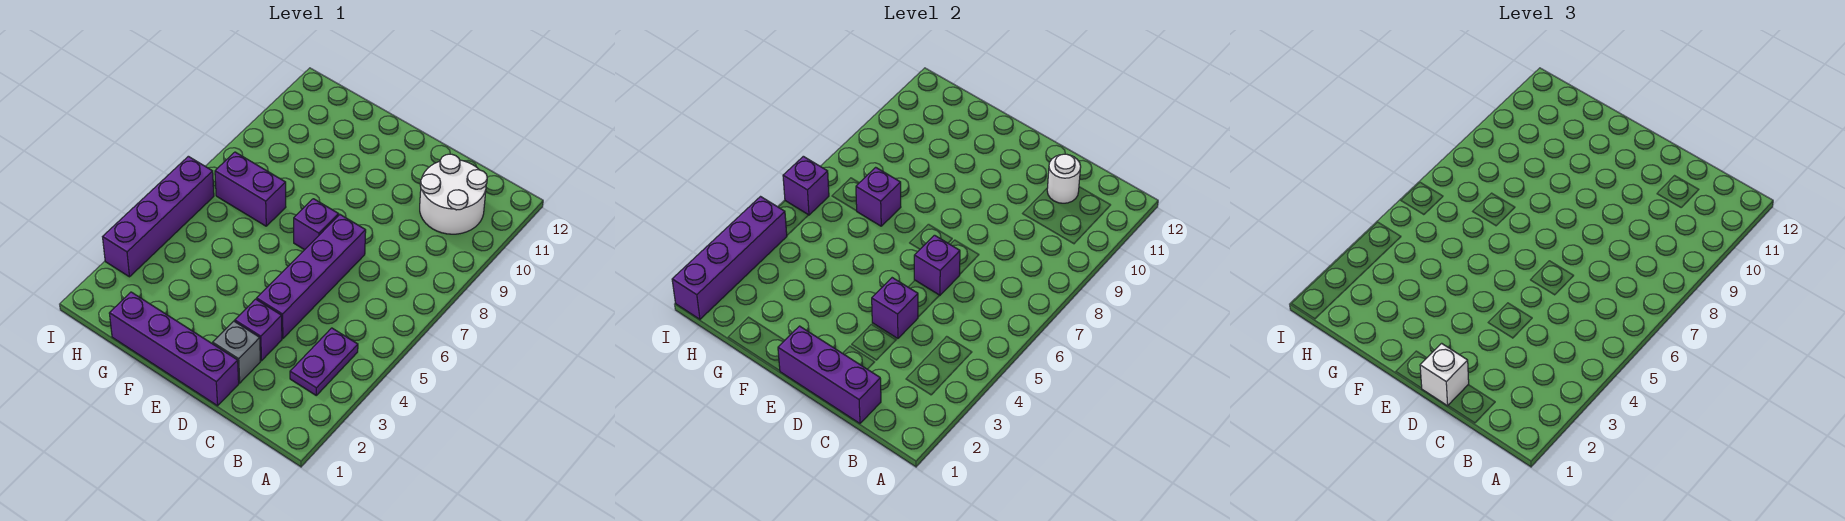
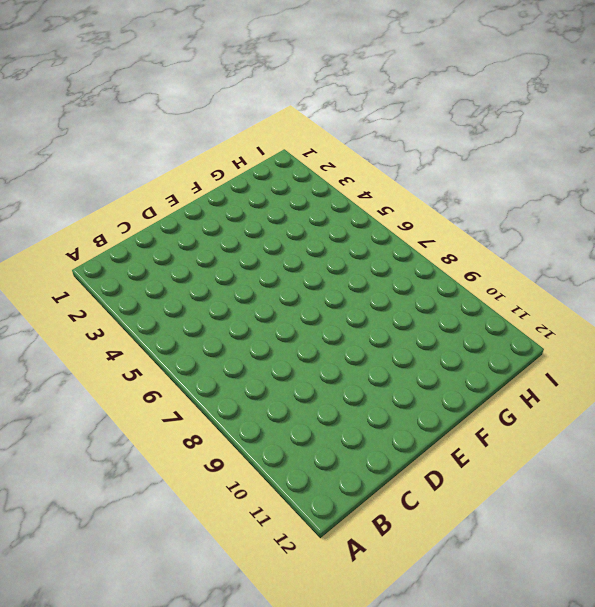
none -> purple plate B3:B4 level 1
none -> white round brick B10:C11 level 1
none -> purple brick D1:G1 level 1

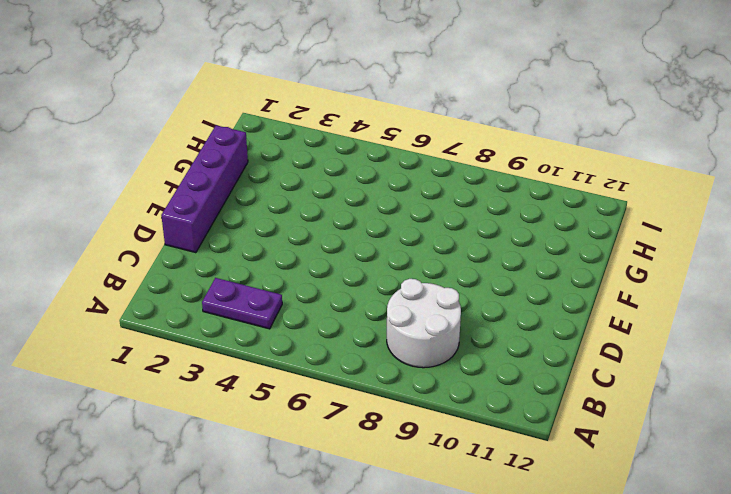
white round brick B8:C9 level 1 -> white round brick B10:C11 level 1
none -> grey brick D2 level 1
none -> purple brick D3 level 1
none -> purple brick D4:D7 level 1

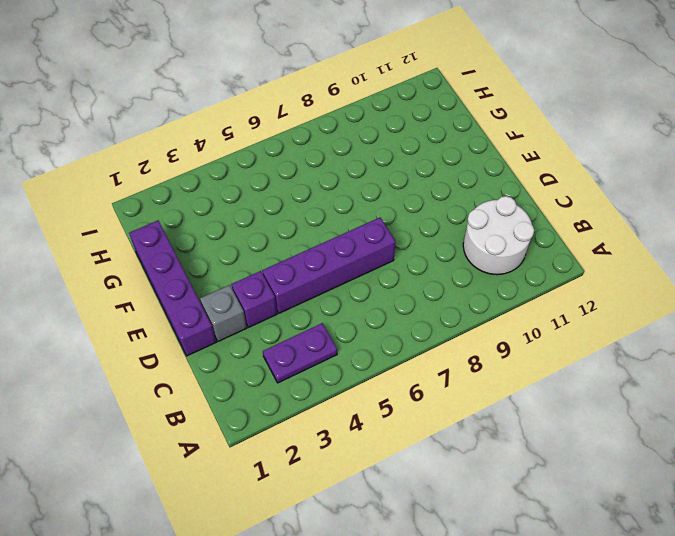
none -> purple brick E7 level 1
none -> purple brick G7:H7 level 1
none -> purple brick I3:I6 level 1

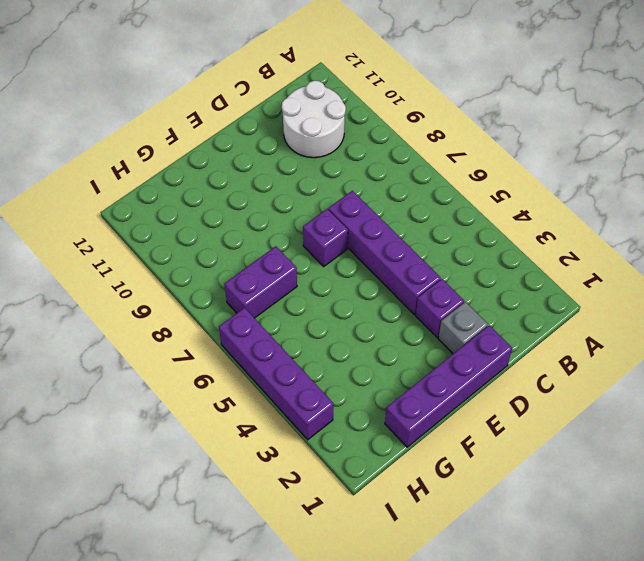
none -> purple plate B3:B4 level 1
none -> purple brick C1:E1 level 2
none -> white round brick C11 level 2

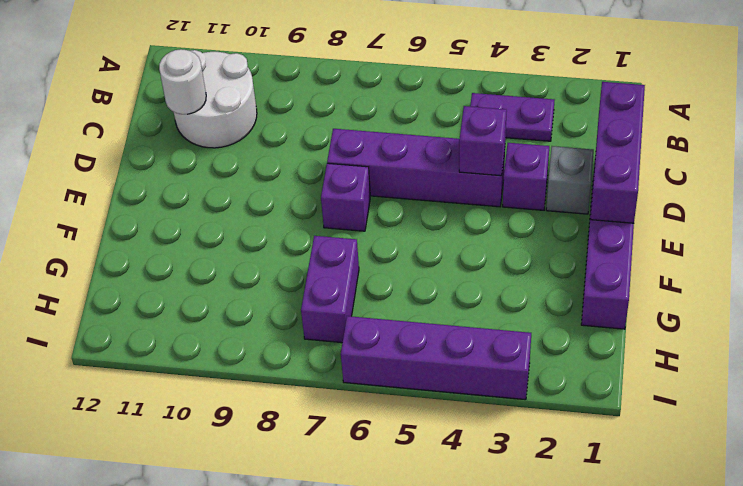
none -> purple brick D6 level 2
none -> purple brick G7 level 2
none -> purple brick I1:I4 level 2

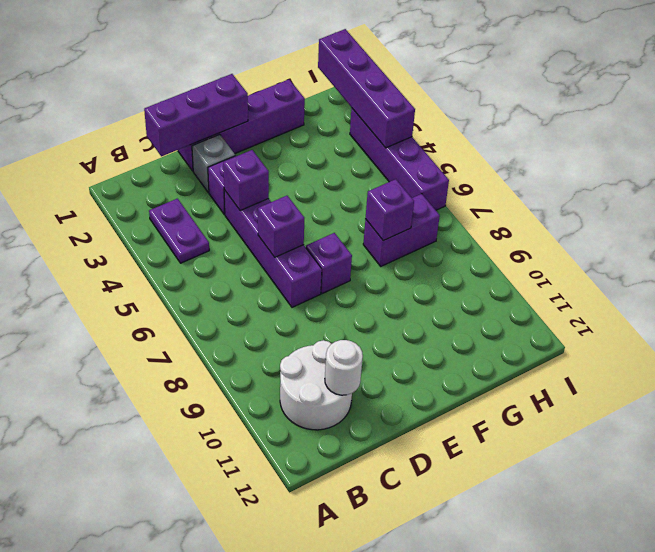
none -> purple brick I6 level 2
none -> white brick D1 level 3

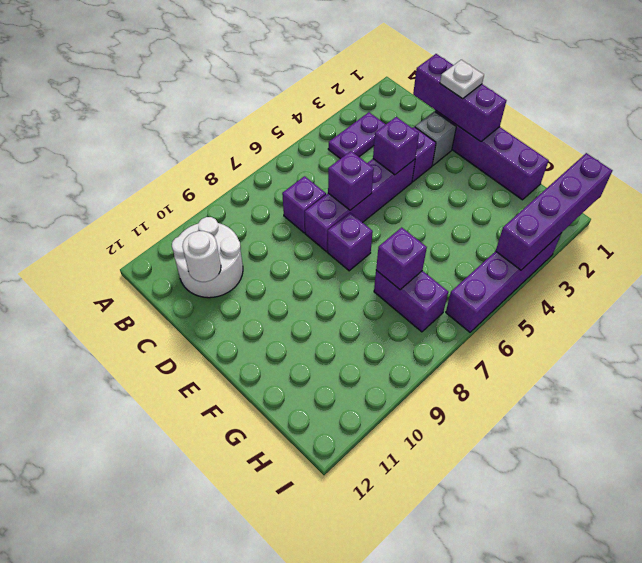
purple brick C7 level 1 -> purple brick I6 level 2
white plate D1 level 3 -> white brick D1 level 3

